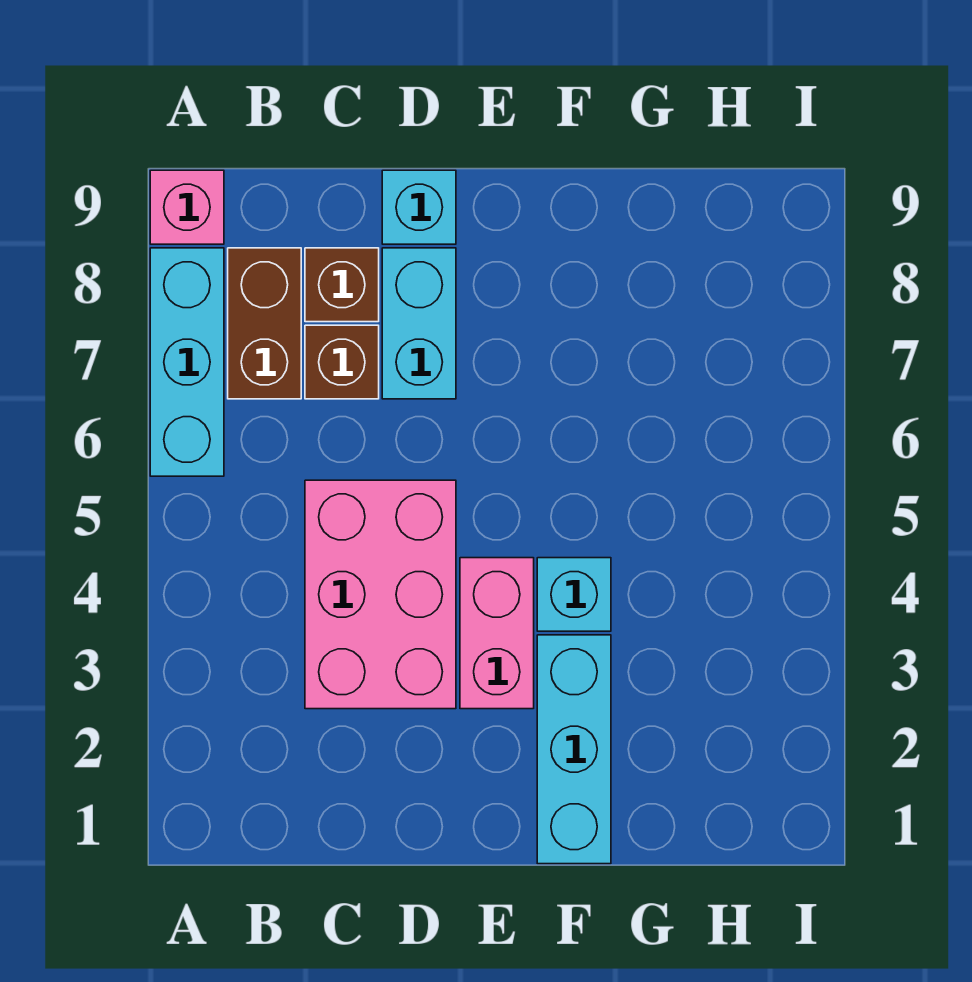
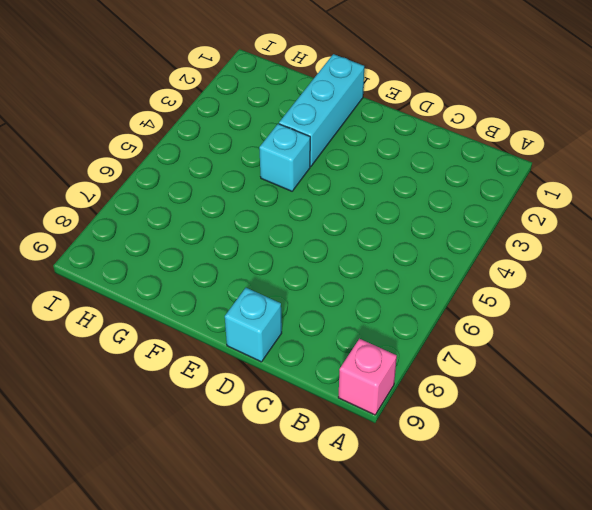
none -> cyan brick A6:A8 level 1
none -> brown brick B7:B8 level 1

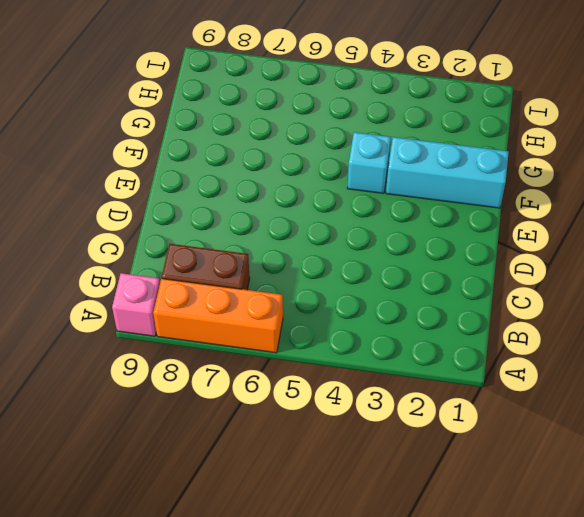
orange brick A6:A8 level 1 -> cyan brick A6:A8 level 1
none -> pink brick C3:D5 level 1
none -> brown brick C7 level 1

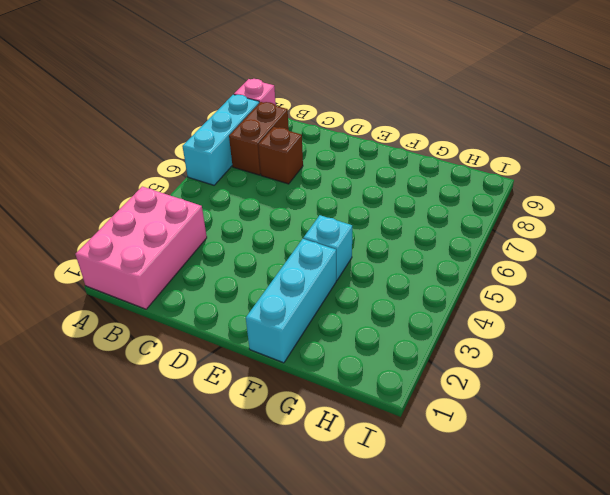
pink brick A1:B3 level 1 -> pink brick C3:D5 level 1
none -> brown brick C8 level 1
none -> cyan brick D7:D8 level 1

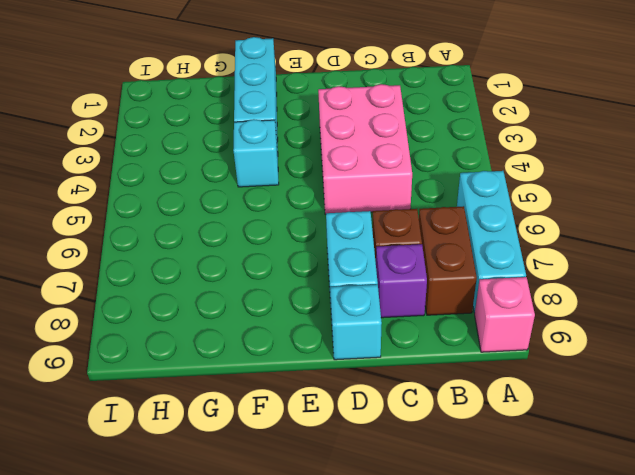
purple brick C8 level 1 -> brown brick C8 level 1
none -> pink brick E3:E4 level 1

